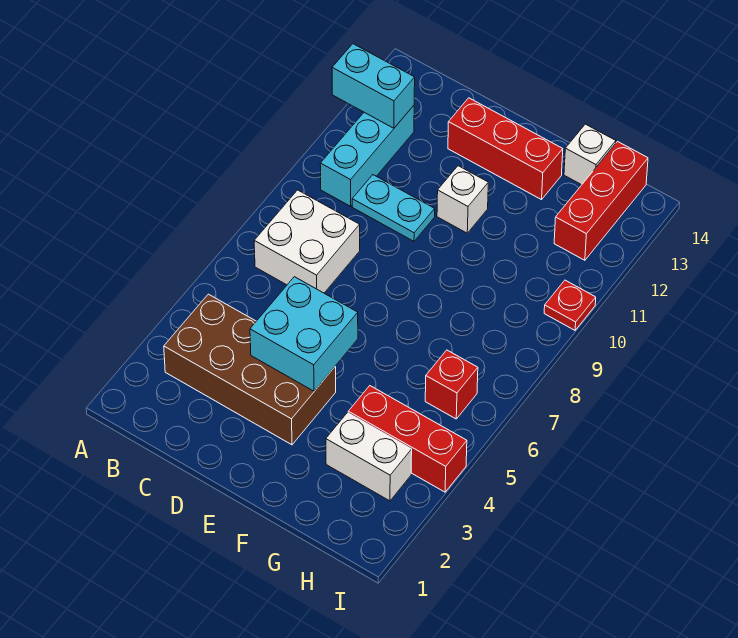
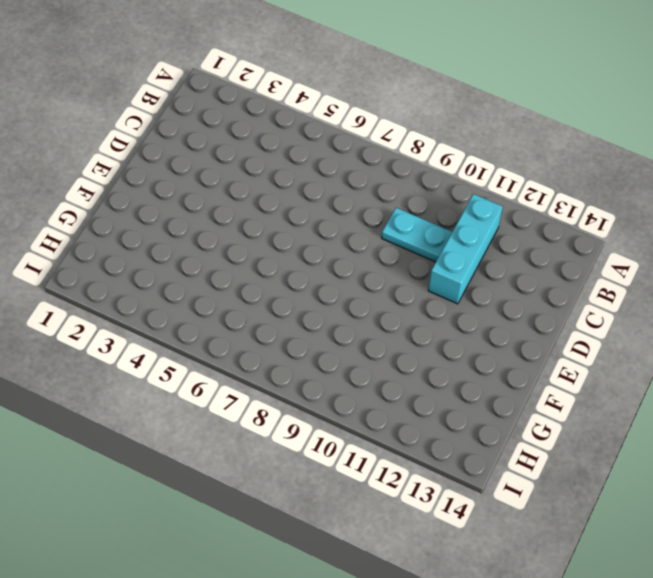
cyan brick B11:D11 level 1 -> cyan brick B10:B12 level 1
cyan plate C9:C10 level 1 -> cyan plate C10:D10 level 1
none -> brown brick B3:E4 level 1
none -> white brick B7:C8 level 1
none -> red brick D13:F13 level 1

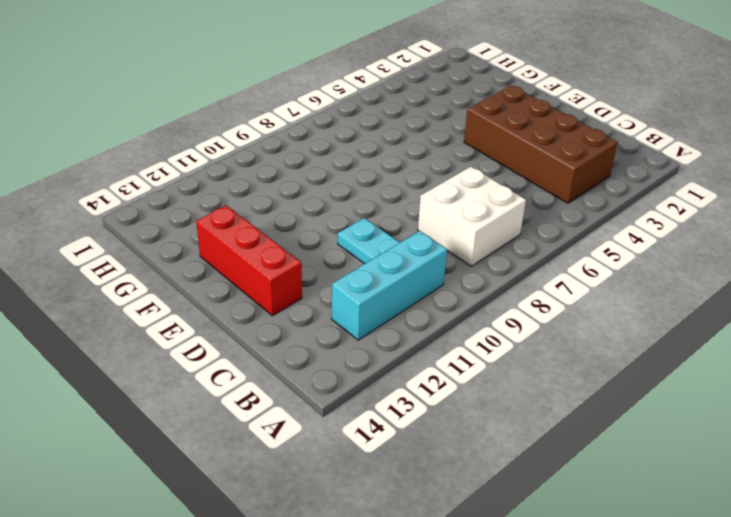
none -> white brick E11 level 1
none -> white brick G3:H3 level 1
none -> red brick G4:I4 level 1

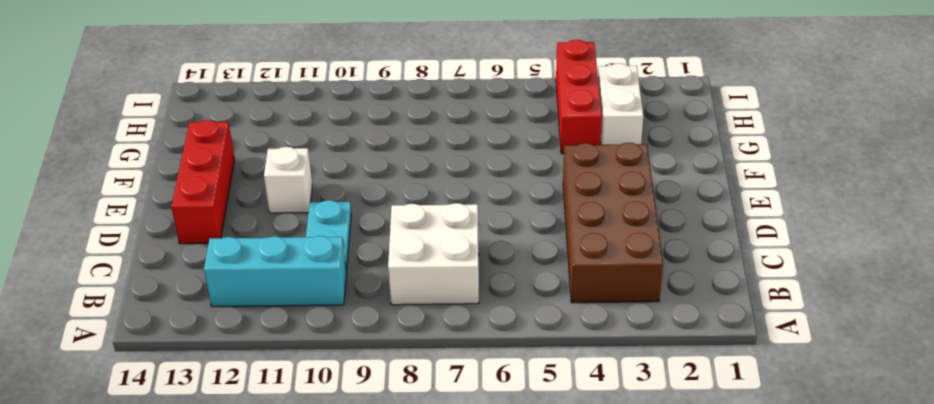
none -> white brick G14 level 1
none -> red brick H6 level 1
none -> red brick H12:H14 level 1

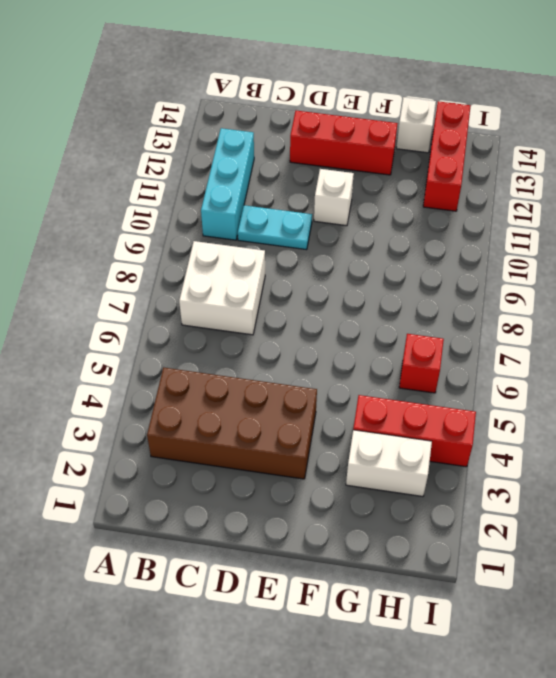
none -> red plate I10 level 1
none -> cyan brick A12:B12 level 2
none -> cyan brick D4:E5 level 2

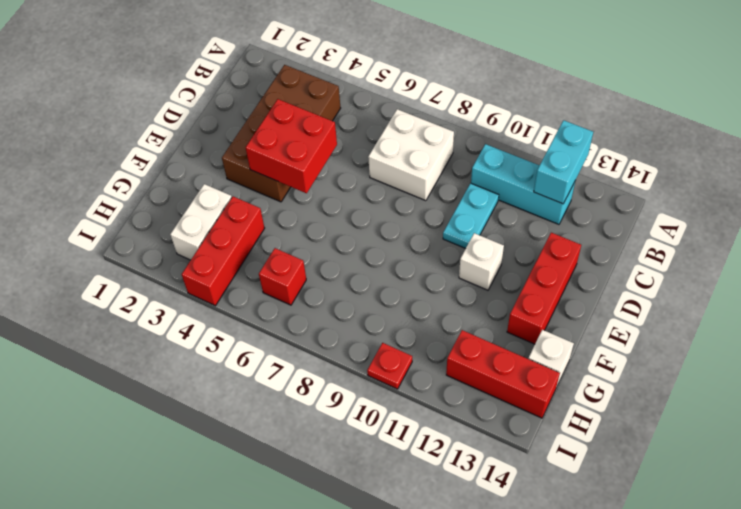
red brick D4:E5 level 2 -> cyan brick D4:E5 level 2

